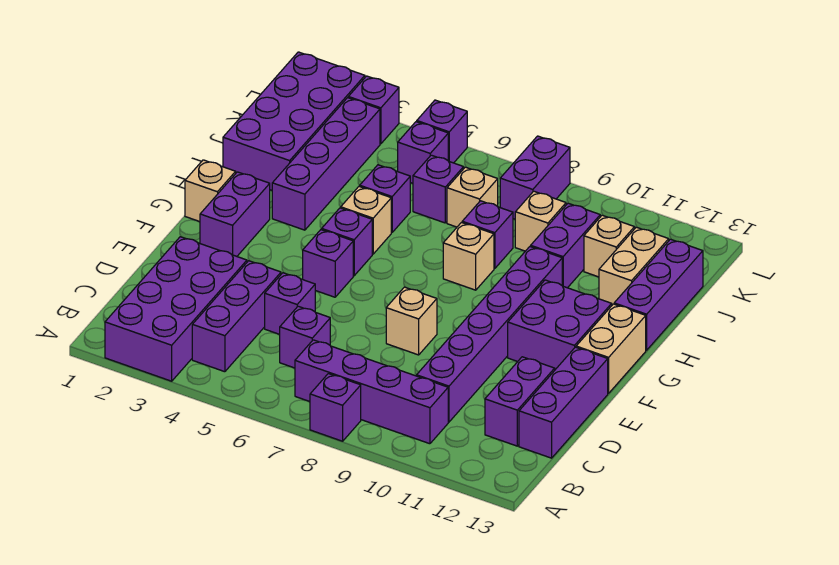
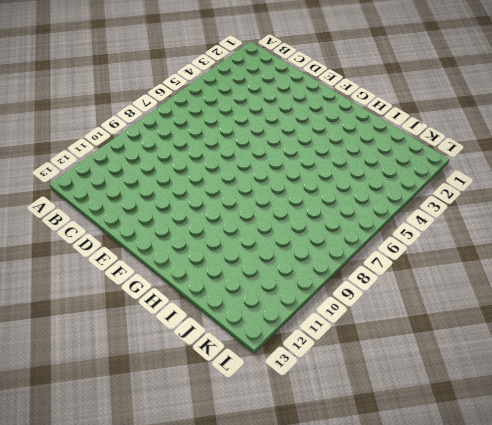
none -> purple brick A2:D3 level 1
none -> purple brick A8 level 1
none -> purple brick B4:D4 level 1
none -> purple brick B7:B10 level 1

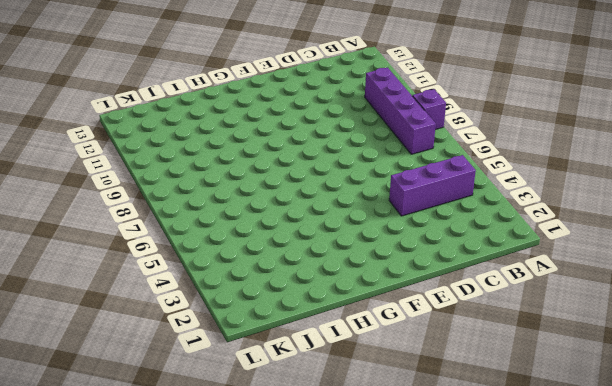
none -> purple brick A2:D3 level 1
none -> purple brick C6 level 1
none -> purple brick C10:H10 level 1
none -> purple brick C12:D12 level 1

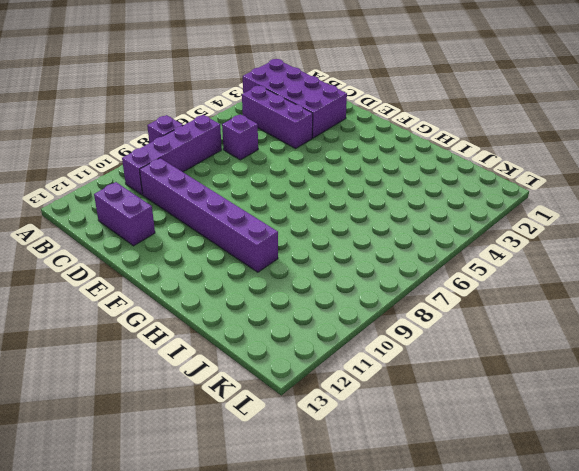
none -> purple brick C13:E13 level 1
none -> purple brick D5 level 1
none -> tan brick E8 level 1
none -> purple brick F2:G2 level 1

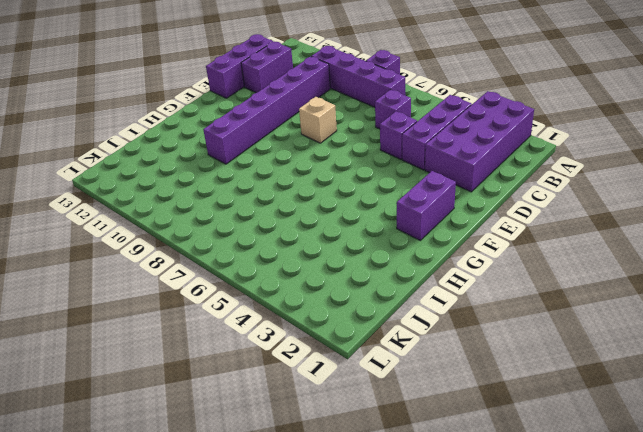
none -> purple brick F5 level 1
none -> purple brick F11:G12 level 1
none -> tan brick F13:G13 level 1
none -> tan brick G1 level 1

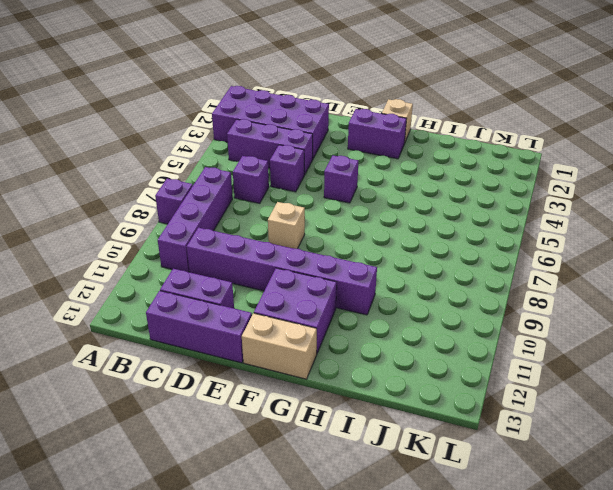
none -> purple brick G5 level 1
none -> purple brick H3:K3 level 1
none -> tan brick H5 level 1
none -> tan brick H8 level 1

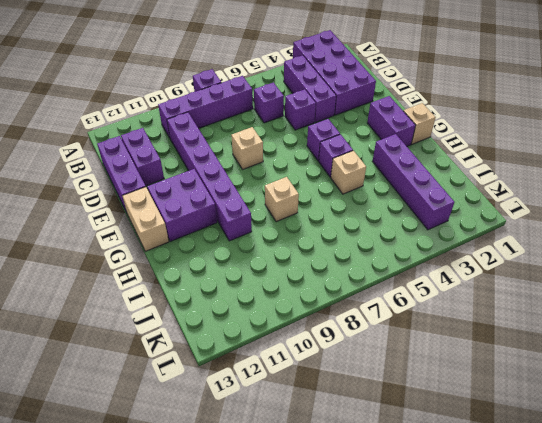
none -> purple brick H13:J13 level 1
none -> purple brick I1:L2 level 1
none -> purple brick I5 level 1
none -> purple brick I8 level 1

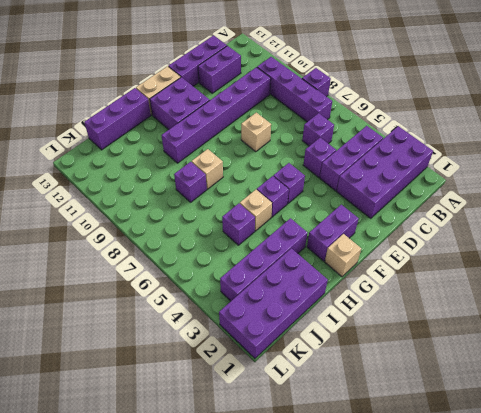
none -> purple brick I10:J10 level 1
none -> tan brick I12:J12 level 1
none -> purple brick J6 level 1
none -> tan brick J7 level 1

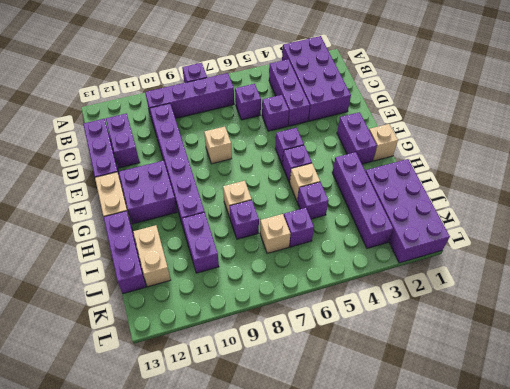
none -> tan brick J9 level 1
none -> tan brick J11 level 1
none -> purple brick K5 level 1
none -> purple brick K8:L8 level 1

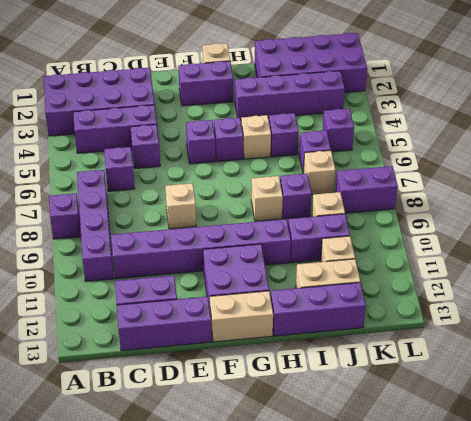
none -> purple brick L3 level 1
none -> purple brick L5 level 1

